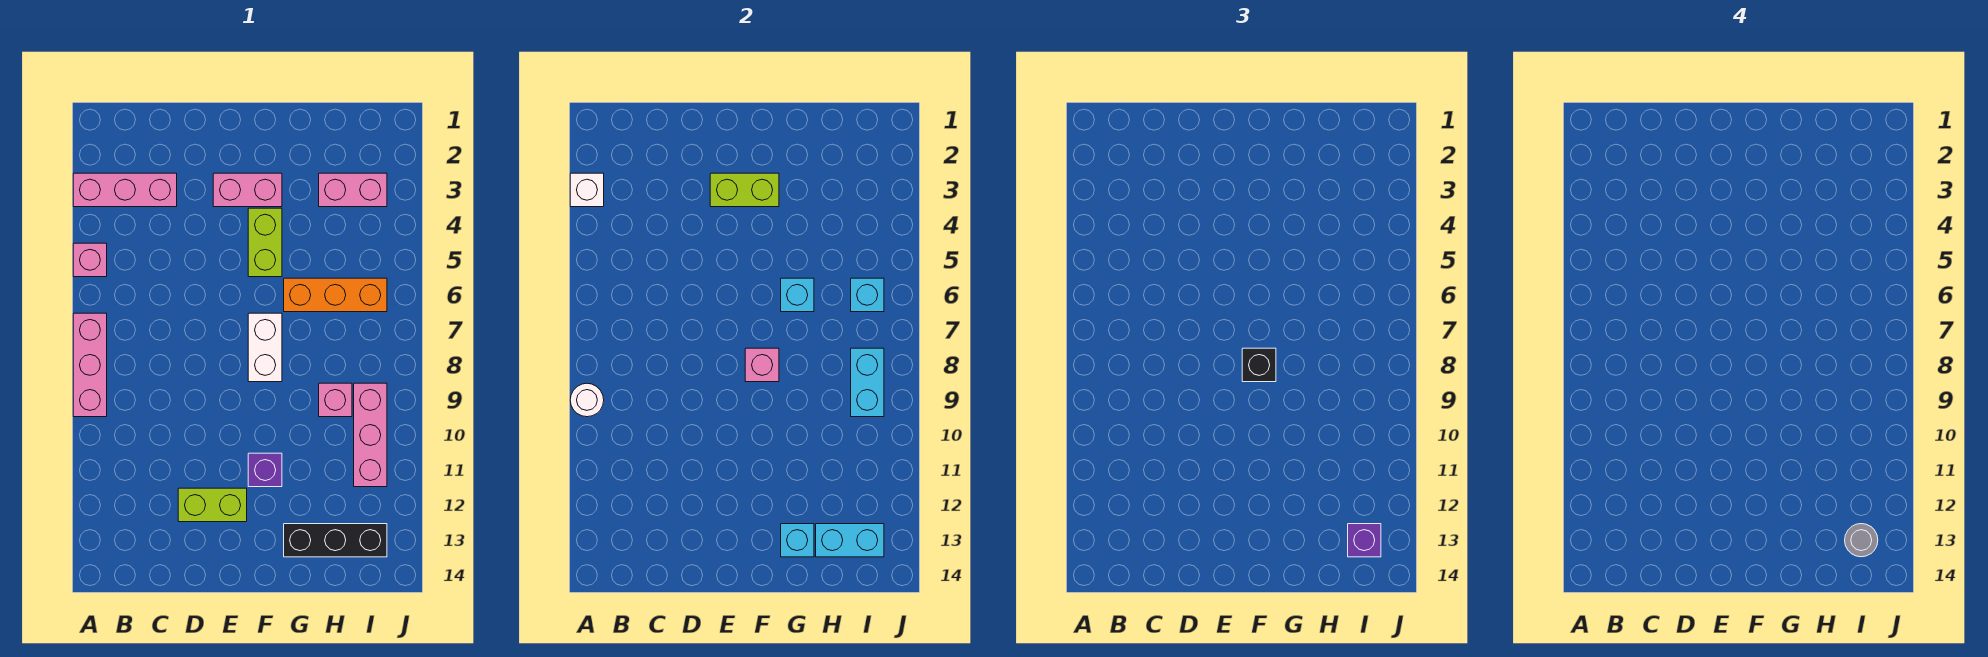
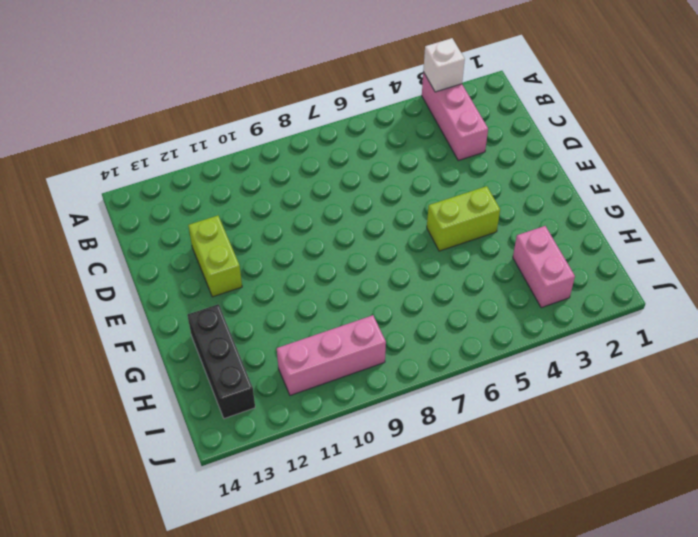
none -> pink brick A5 level 1
none -> pink brick A7:A9 level 1
none -> pink brick E3:F3 level 1

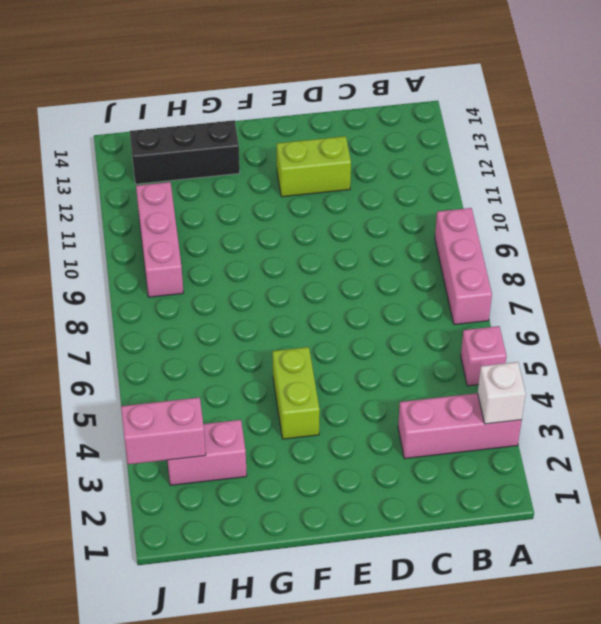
pink brick I3:J3 level 2 -> pink brick E3:F3 level 1
none -> white brick F7:F8 level 1
none -> purple brick F11 level 1
none -> orange brick G6:I6 level 1

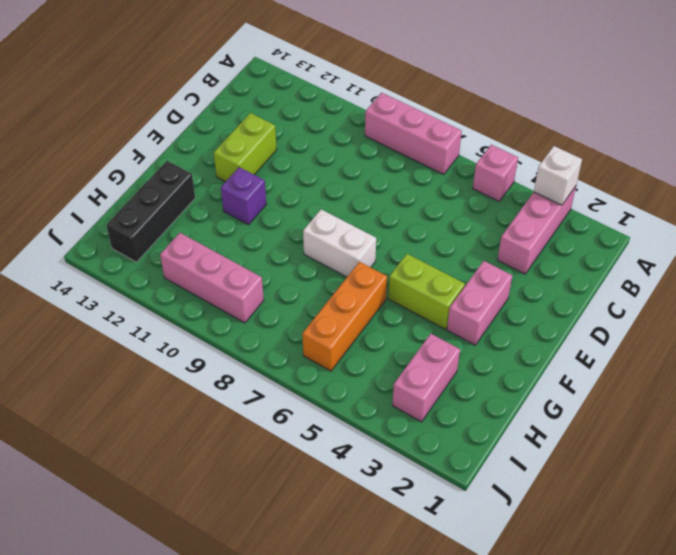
none -> pink brick H9 level 1
none -> white round brick A9 level 2
none -> lime brick E3:F3 level 2

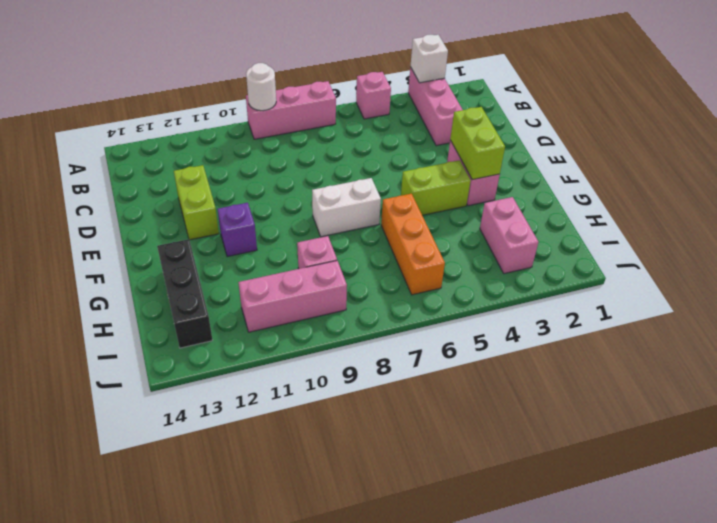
none -> pink brick F8 level 2
none -> cyan brick G6 level 2
none -> cyan brick G13 level 2

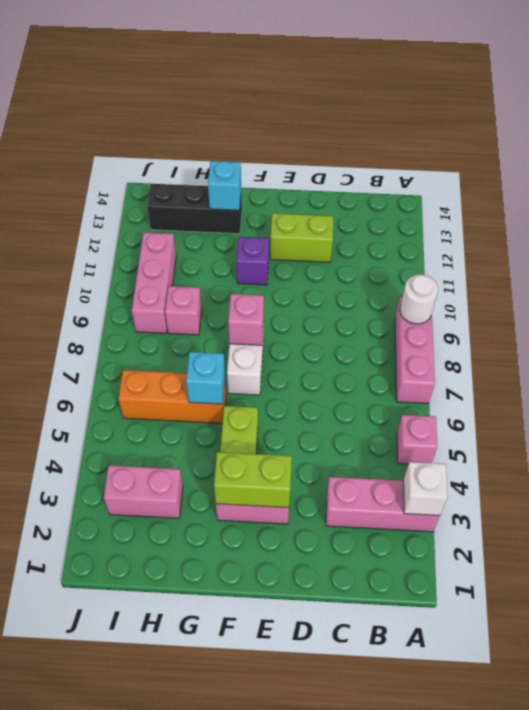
none -> cyan brick H13:I13 level 2
none -> cyan brick I6 level 2
none -> cyan brick I8:I9 level 2

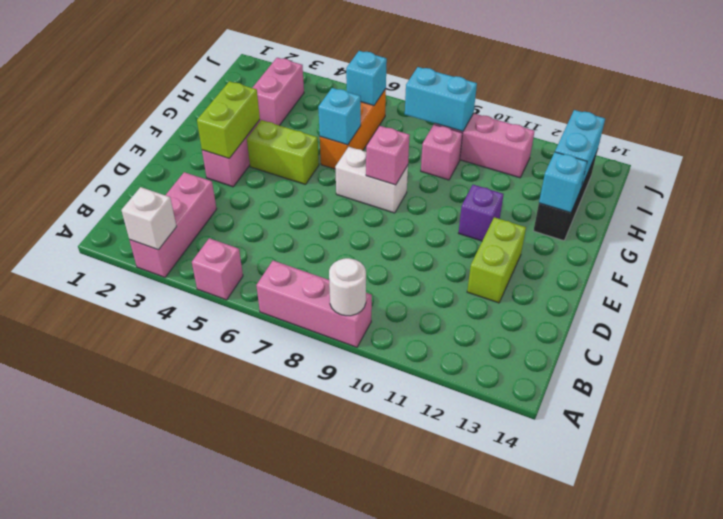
none -> black brick F8 level 3
none -> purple brick I13 level 3
none -> grey round brick I13 level 4

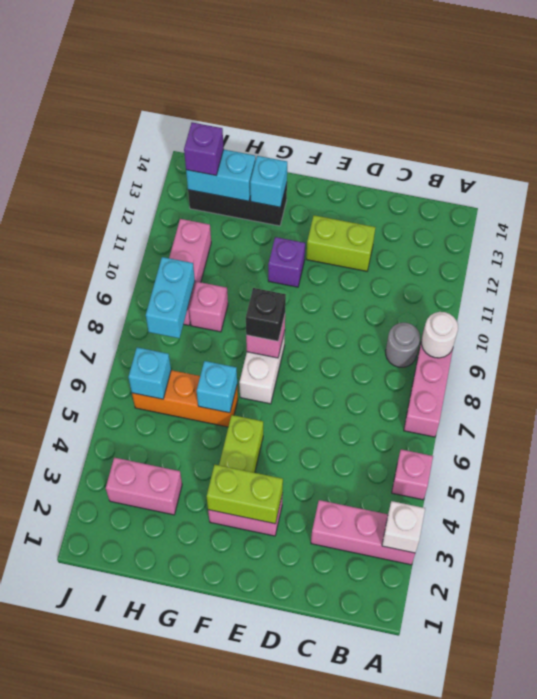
grey round brick B9 level 1 -> grey round brick I13 level 4

